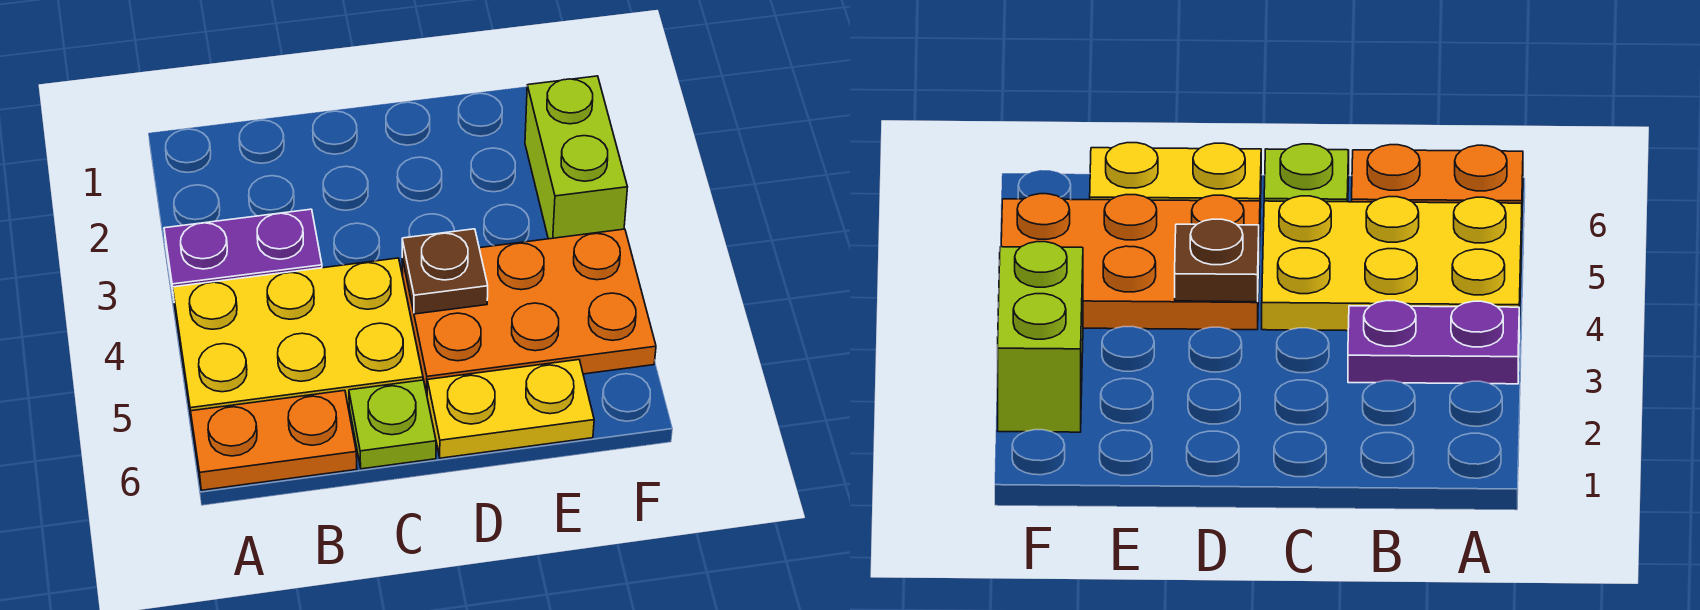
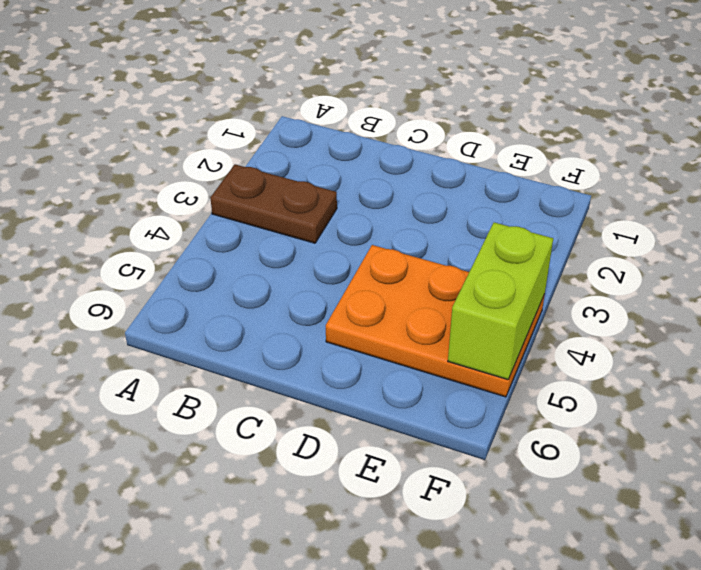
brown plate A3:B3 level 1 -> purple plate A3:B3 level 1
lime brick F4:F5 level 2 -> lime brick F2:F3 level 1
none -> yellow plate A4:C5 level 1
none -> orange plate A6:B6 level 1

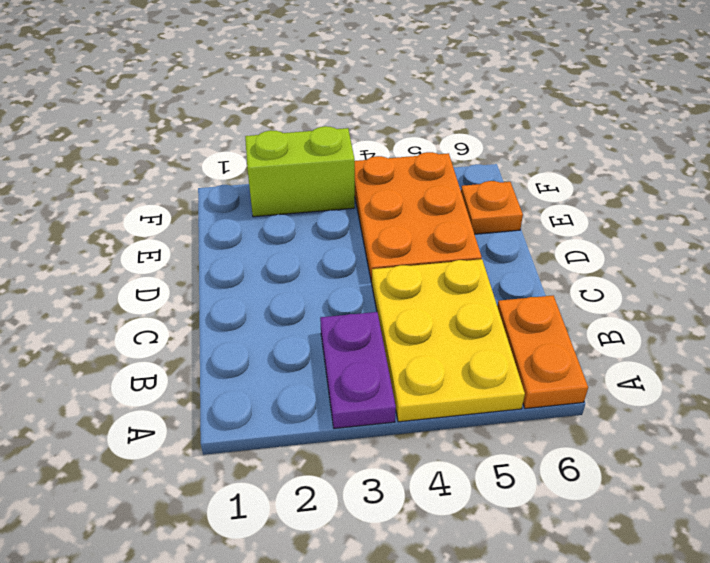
orange plate E6 level 1 -> yellow plate D6:E6 level 1
none -> lime plate C6 level 1
none -> brown plate D4 level 2

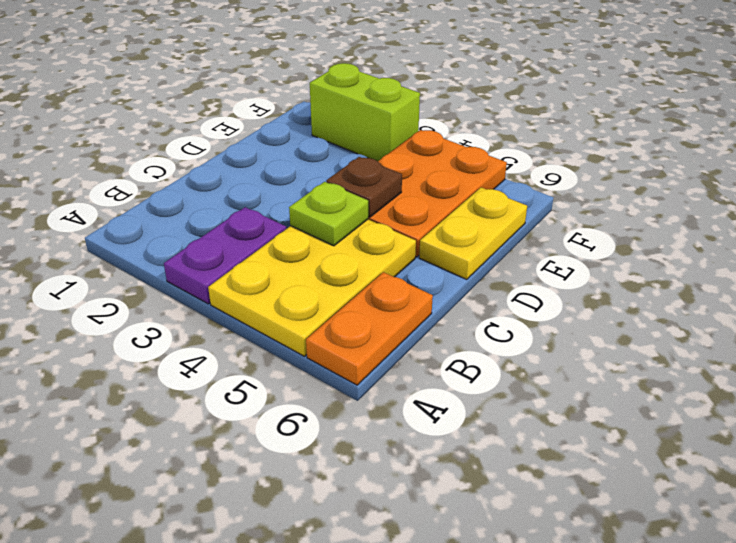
lime plate C4 level 2 -> lime plate C6 level 1

